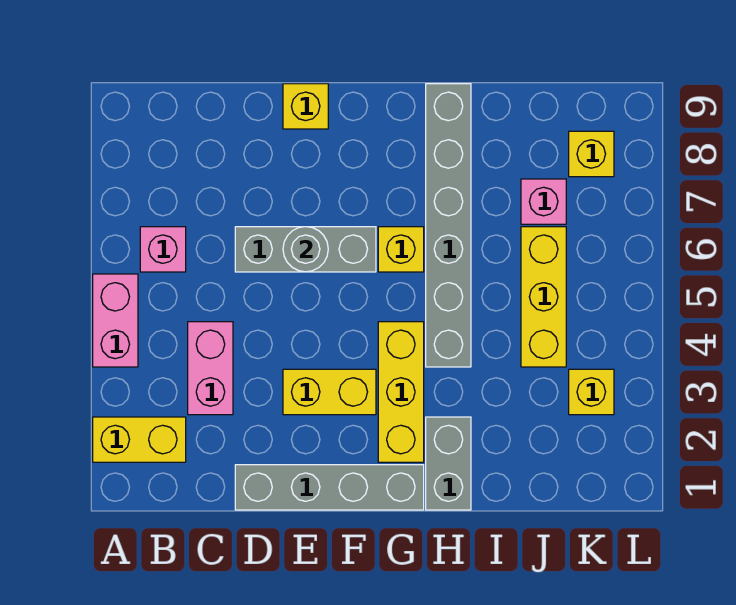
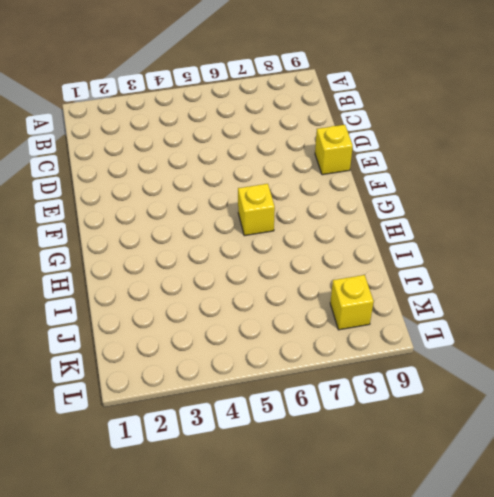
none -> yellow brick A2:B2 level 1
none -> pink brick A4:A5 level 1
none -> pink brick B6 level 1

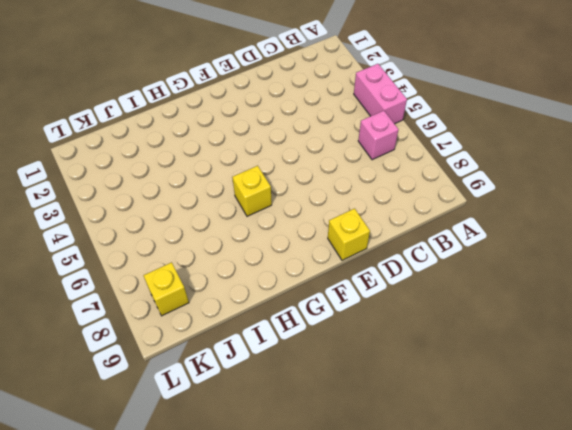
none -> yellow brick A2:B2 level 1
none -> pink brick C3:C4 level 1
none -> grey brick D1:G1 level 1

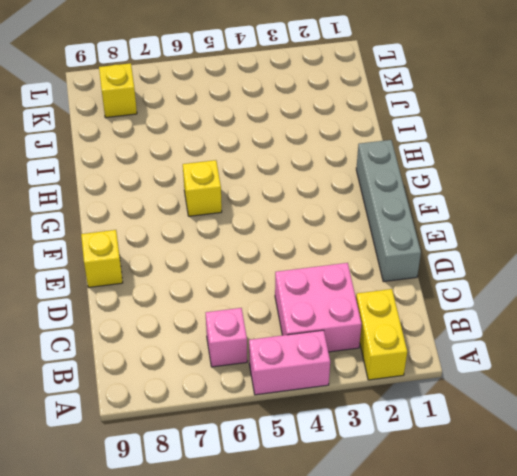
pink brick B3:C4 level 1 -> pink brick C3:C4 level 1
none -> grey brick D6:F6 level 1
none -> yellow brick E3:F3 level 1
none -> yellow brick G2:G4 level 1

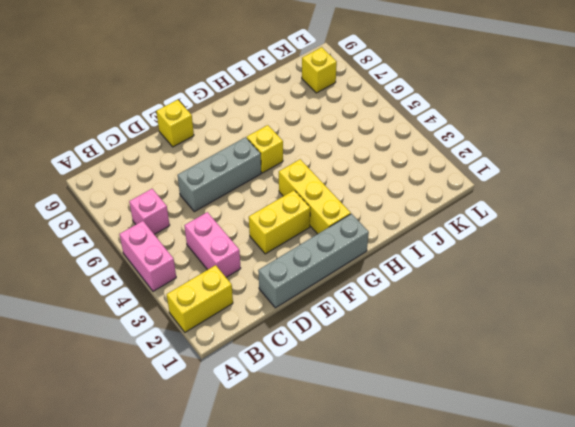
none -> grey brick H1:H2 level 1
none -> grey brick H4:H9 level 1
none -> yellow brick J4:J6 level 1

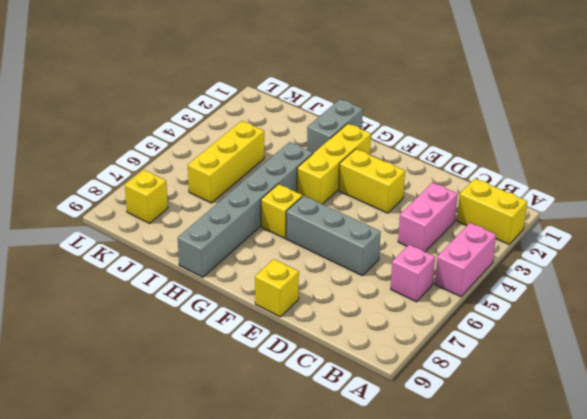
none -> grey brick D1:G1 level 1
none -> pink brick J7 level 1
none -> yellow brick K3 level 1

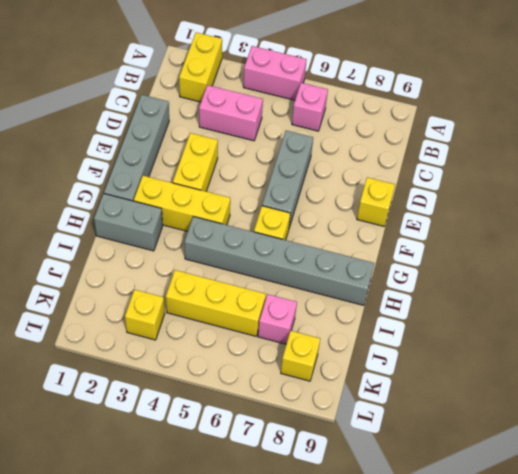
none -> grey round brick E6 level 2

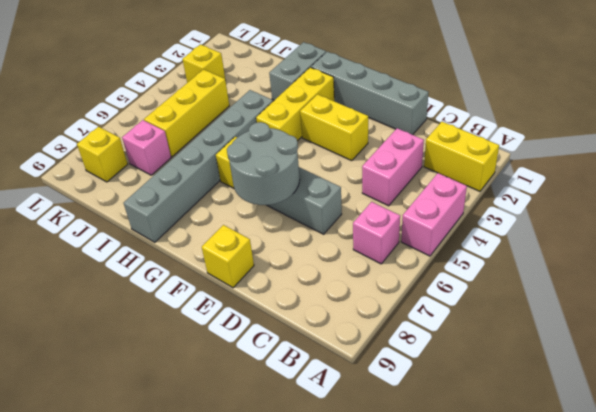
grey round brick E6:F7 level 2 -> grey round brick E6 level 2

